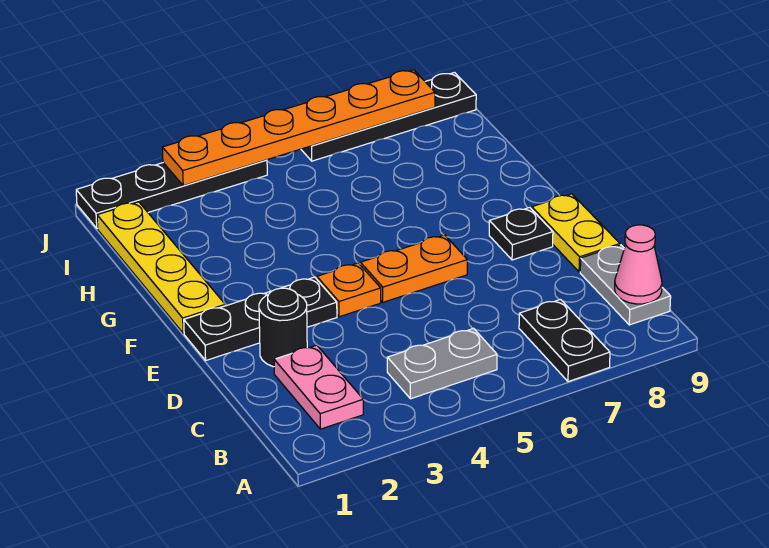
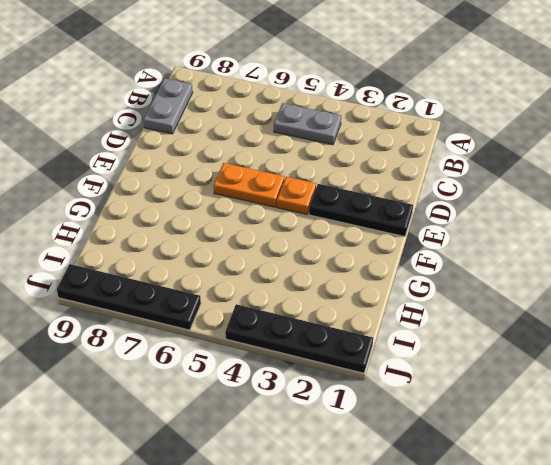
none -> black plate A7:B7 level 1
none -> pink plate B2:C2 level 1
none -> black round brick D2 level 1

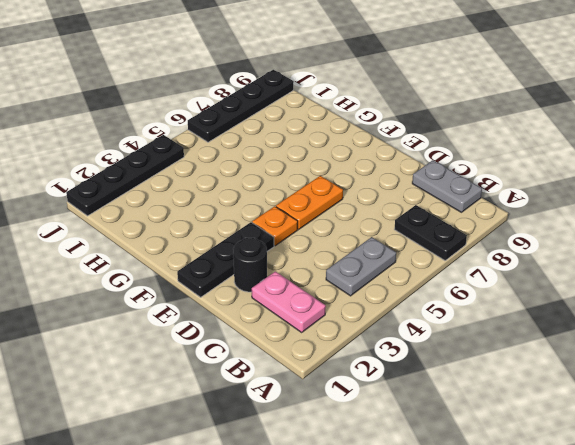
none -> yellow plate D9:E9 level 1
none -> black plate E8 level 1
none -> yellow plate F1:I1 level 1

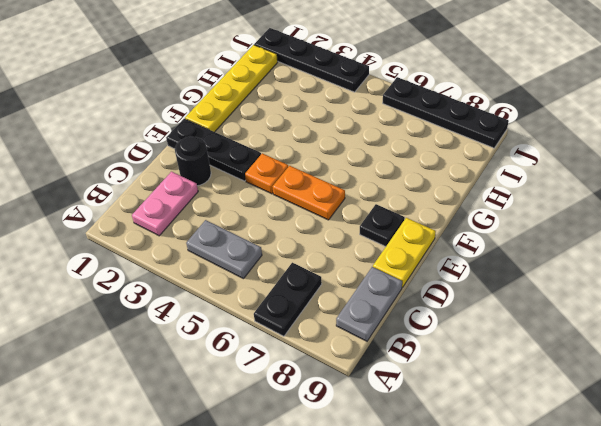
none -> pink cone B9 level 2
none -> orange plate J3:J8 level 2

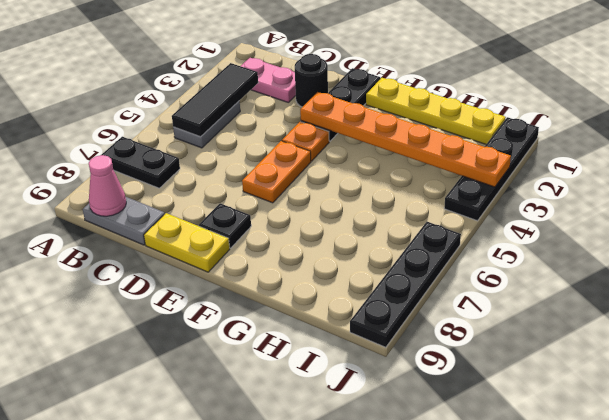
black tile B3:B5 level 2 -> none
orange plate E3:J3 level 2 -> orange plate J3:J8 level 2

